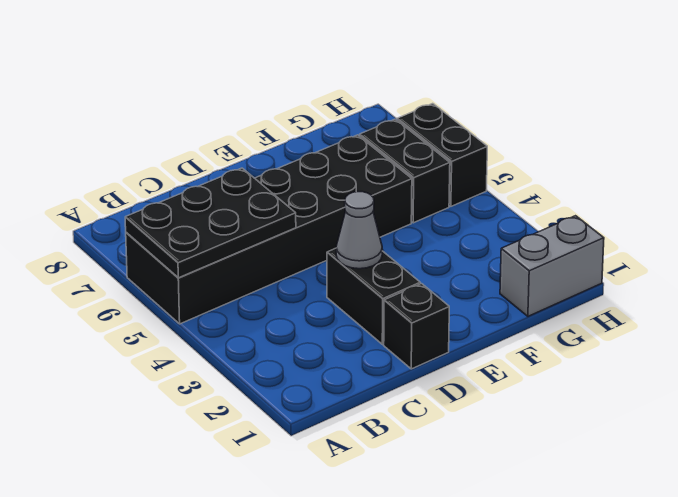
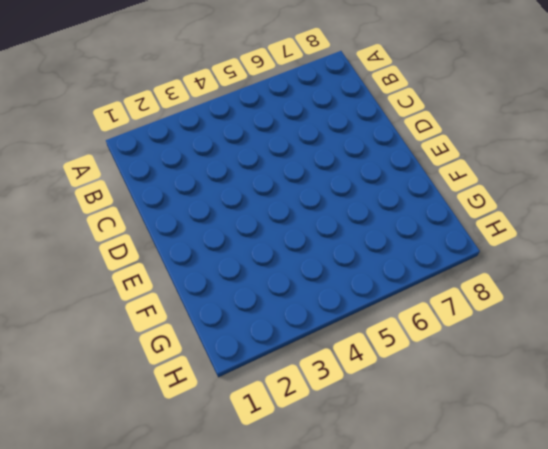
none -> black brick A5:F6 level 1
none -> black brick D1 level 1

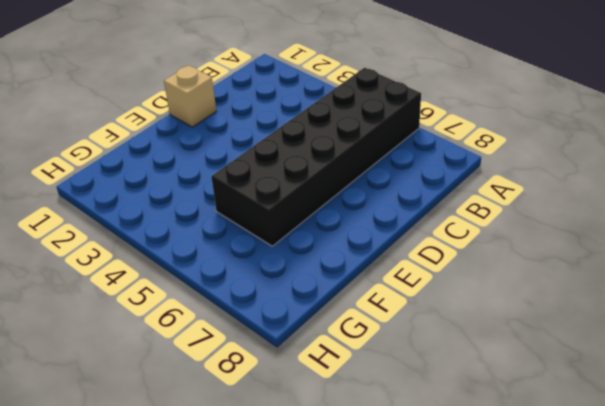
tan brick D1 level 1 -> black brick D1 level 1
none -> black brick D2:D3 level 1
none -> grey brick G1:H1 level 1

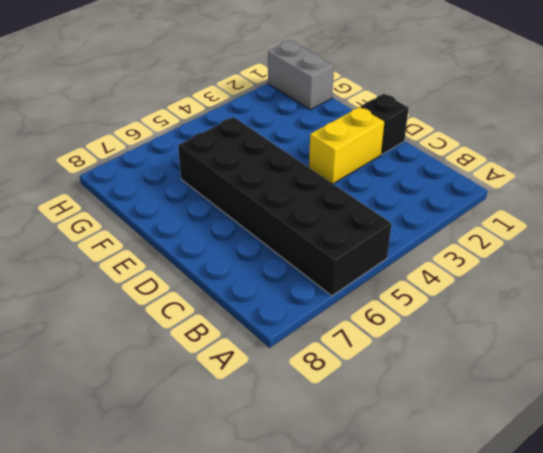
yellow brick D2:D3 level 1 -> black brick D2:D3 level 1
none -> black brick G5:G6 level 1
none -> black brick H5:H6 level 1

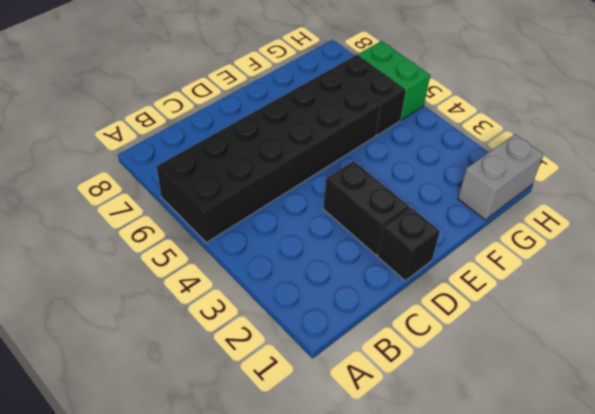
green brick H5:H6 level 1 -> black brick H5:H6 level 1
none -> black plate A5:C6 level 2
none -> grey cone D3 level 2

